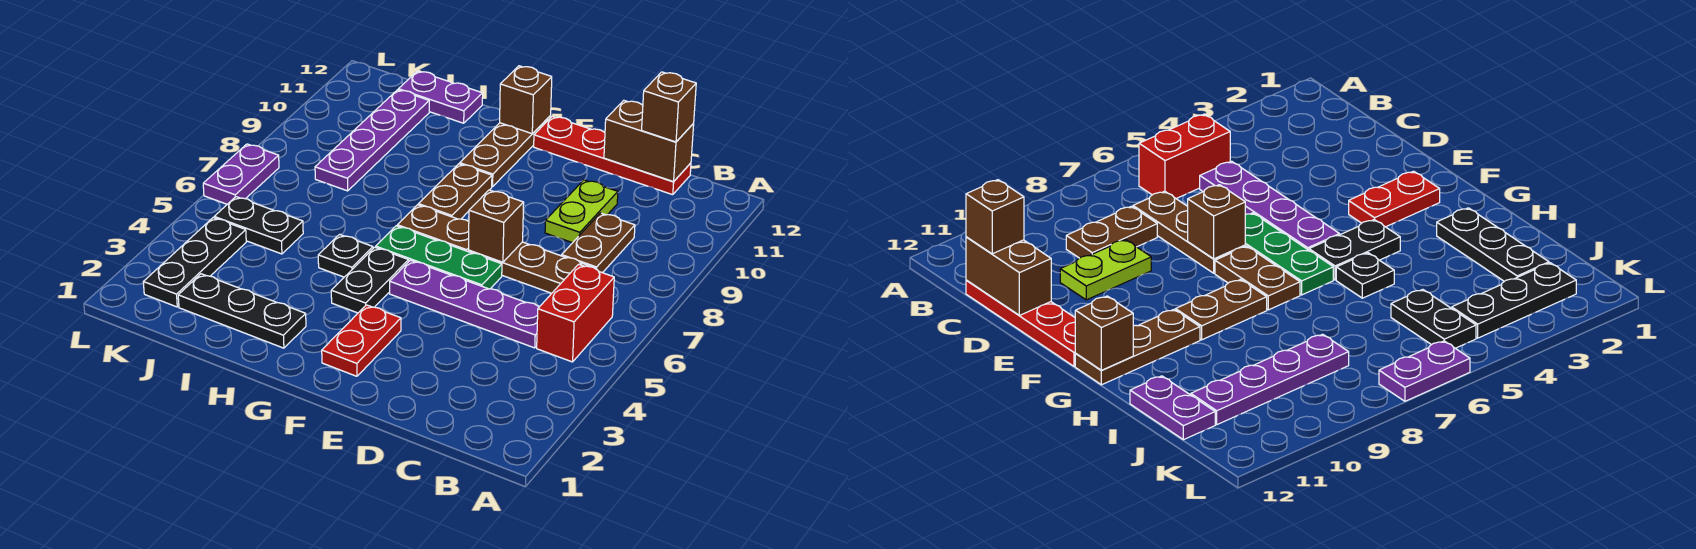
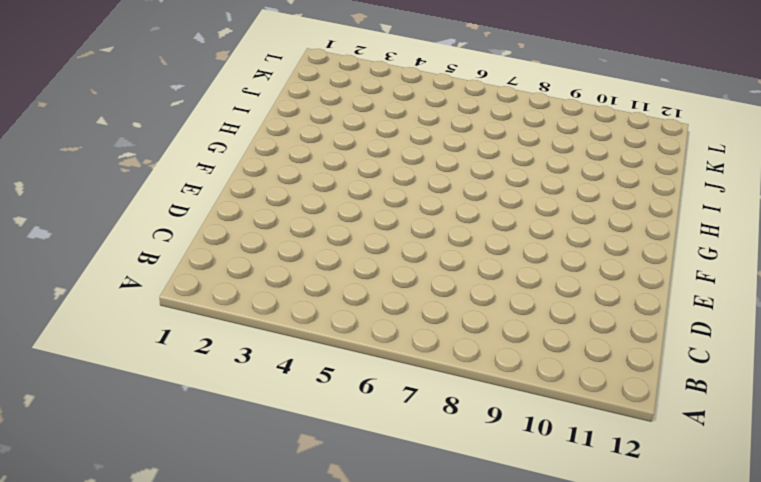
none -> red brick B5:B6 level 1
none -> purple plate C5:F5 level 1
none -> brown plate C7:E7 level 1

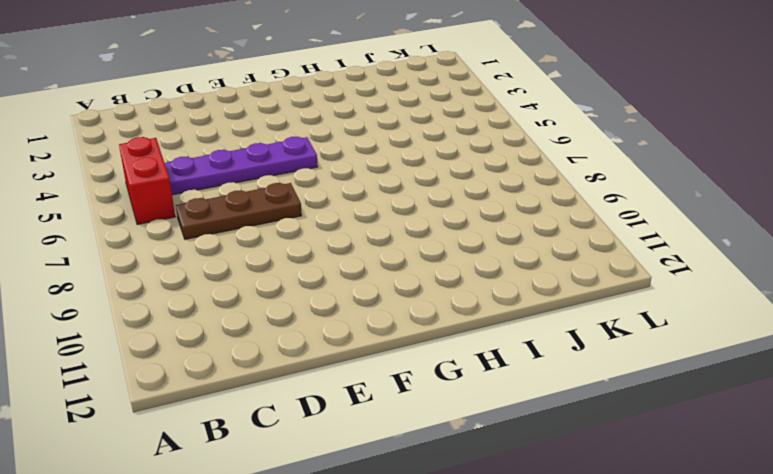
none -> brown plate C8:C9 level 1
none -> red plate C12:F12 level 1
none -> lime plate D9:D10 level 1

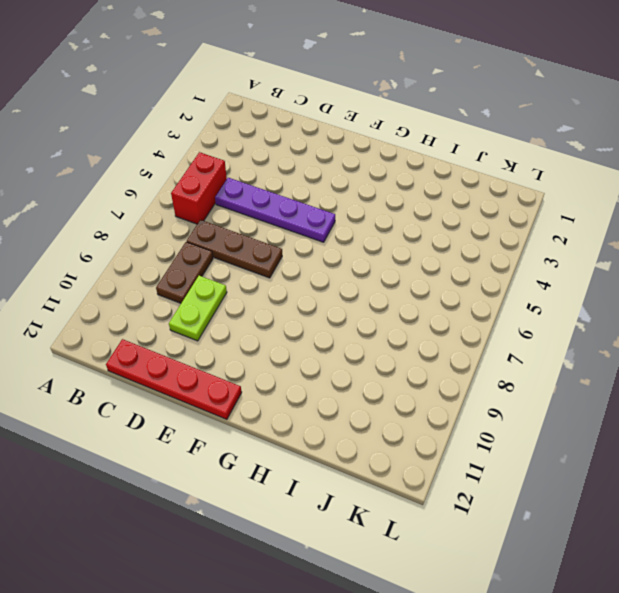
none -> green plate E6:G6 level 1
none -> red plate F2:F3 level 1
none -> brown plate F7:G7 level 1

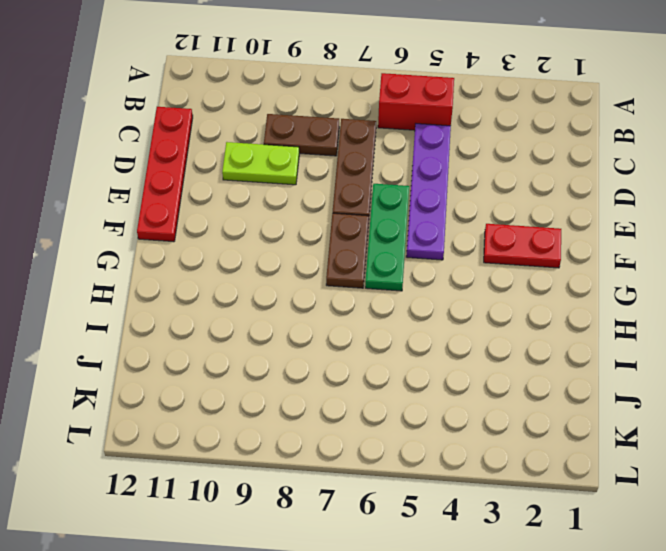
none -> black plate G4:G5 level 1
none -> brown plate G8:G9 level 1
none -> brown plate G10:G12 level 1

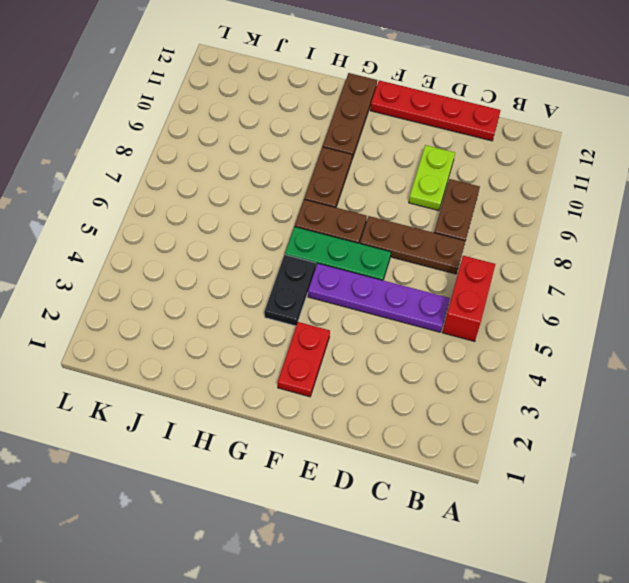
none -> black plate H2:J2 level 1
none -> black plate H5 level 1
none -> purple plate I12:J12 level 1

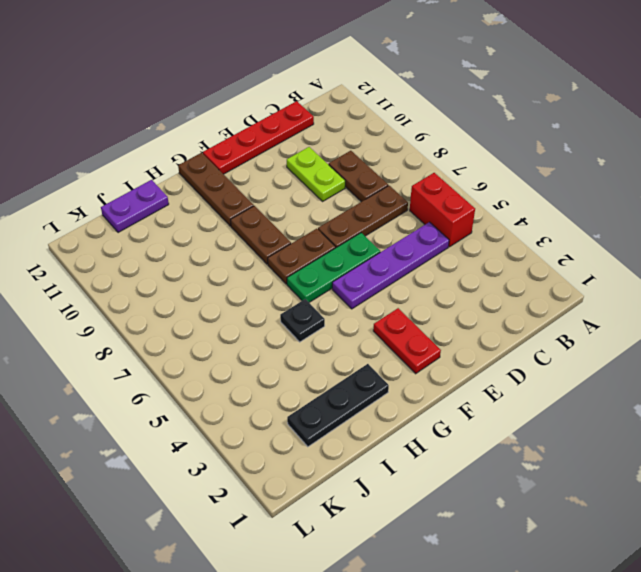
none -> black plate G4:G5 level 1
none -> black plate J5:K5 level 1
none -> purple plate J8:J11 level 1

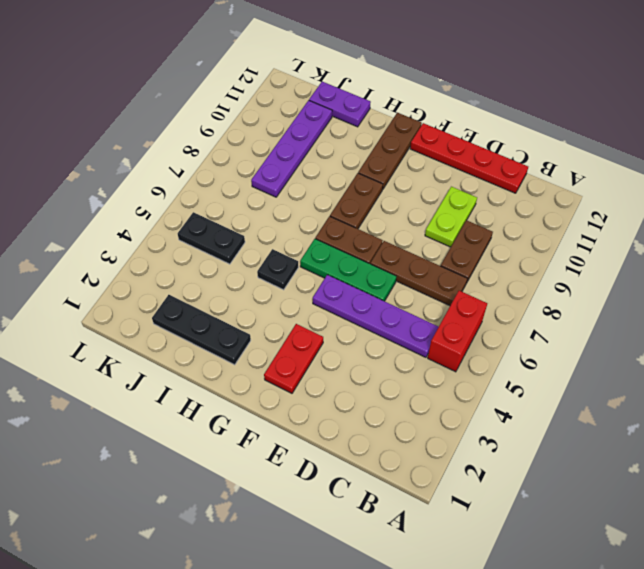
none -> black plate G4:G5 level 1
none -> black plate K2:K4 level 1
none -> purple plate L6:L7 level 1

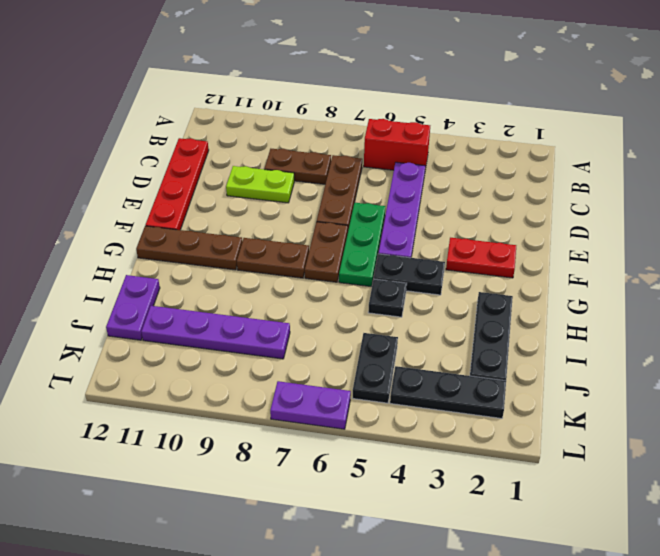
none -> brown brick C12:D12 level 2
none -> brown brick E7 level 2
none -> brown brick G12 level 2

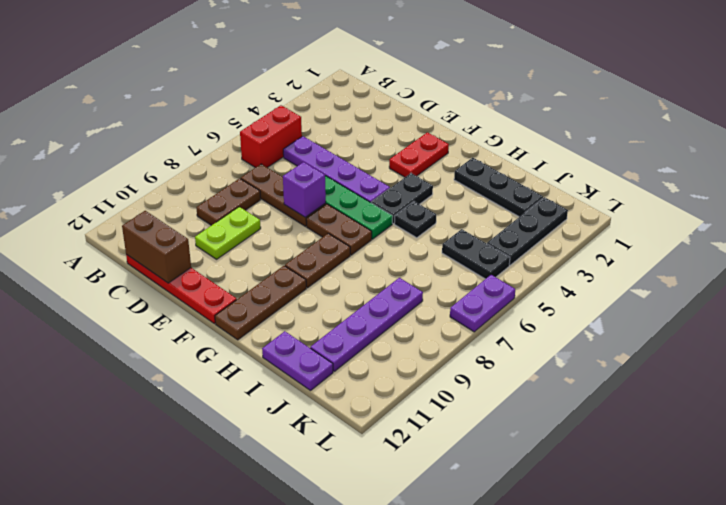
purple brick E7 level 2 -> brown brick E7 level 2
none -> brown brick G12 level 2
none -> brown brick C12 level 3

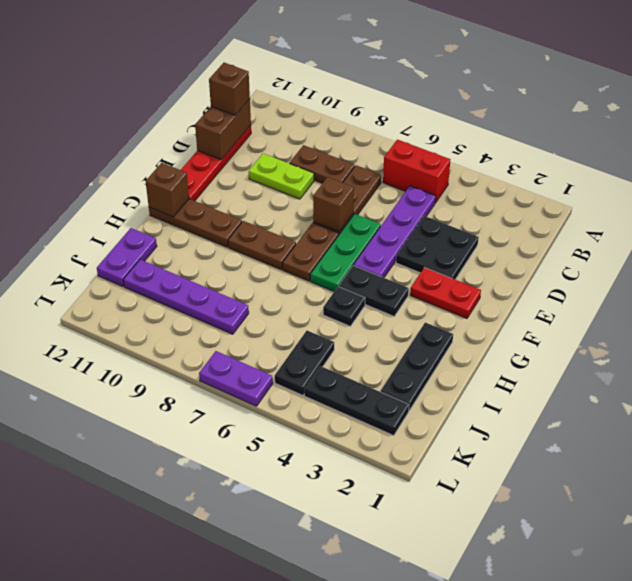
black plate D3:E4 level 1 -> none

